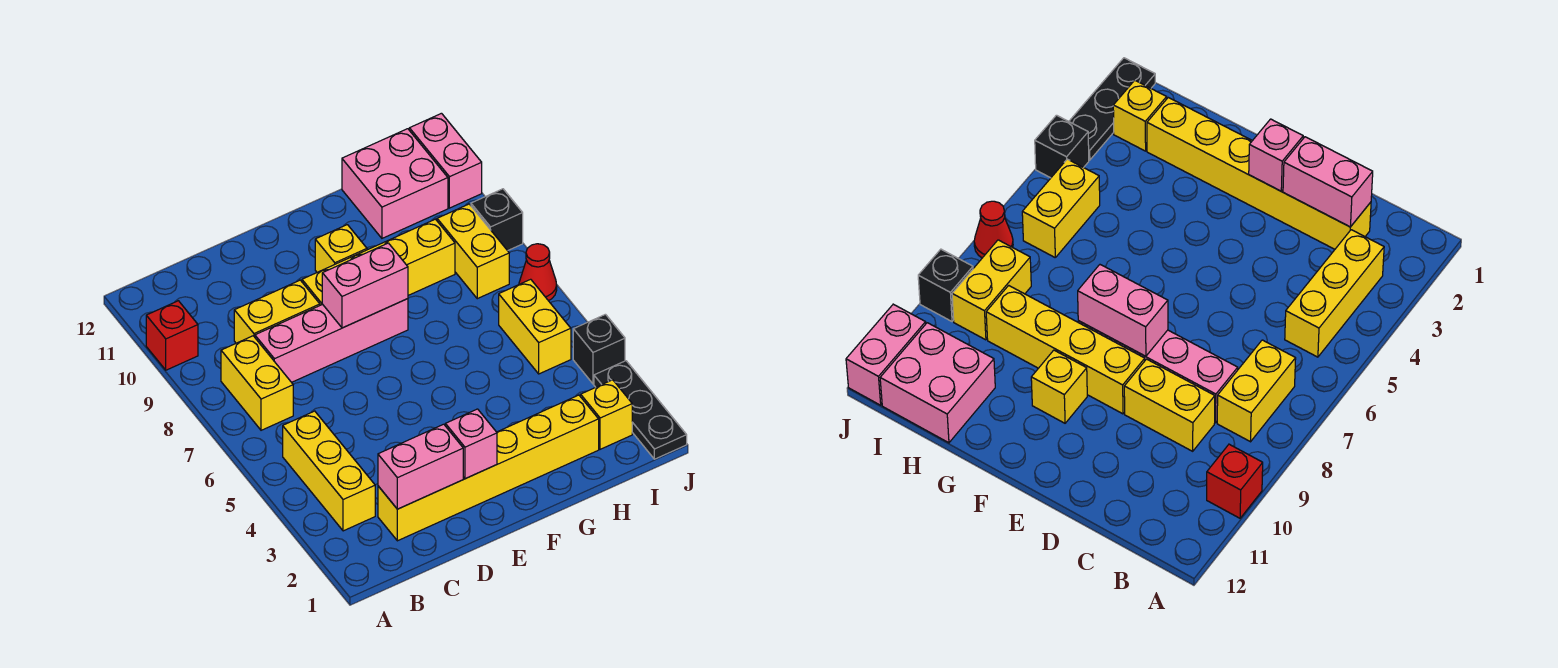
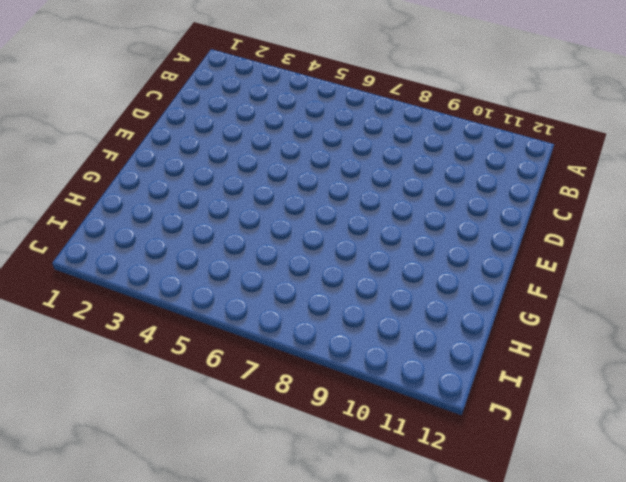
none -> red brick A10 level 1
none -> yellow brick B3:B5 level 1
none -> yellow brick B7:B8 level 1

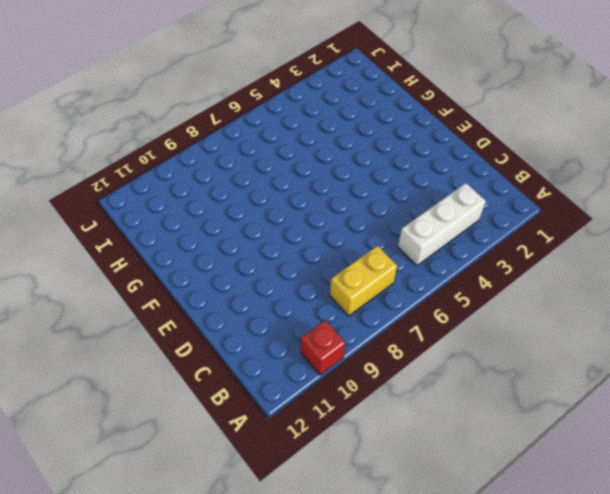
white brick B3:B5 level 1 -> yellow brick B3:B5 level 1
none -> yellow brick C2:H2 level 1
none -> pink brick C8:F8 level 1
none -> yellow brick C9:D9 level 1

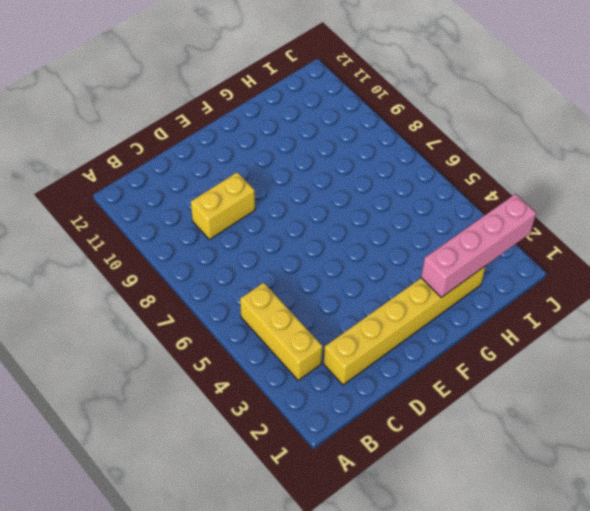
pink brick G2:J2 level 2 -> pink brick C8:F8 level 1
none -> red brick A10 level 1
none -> yellow brick B7:B8 level 1
none -> yellow brick E9:H9 level 1

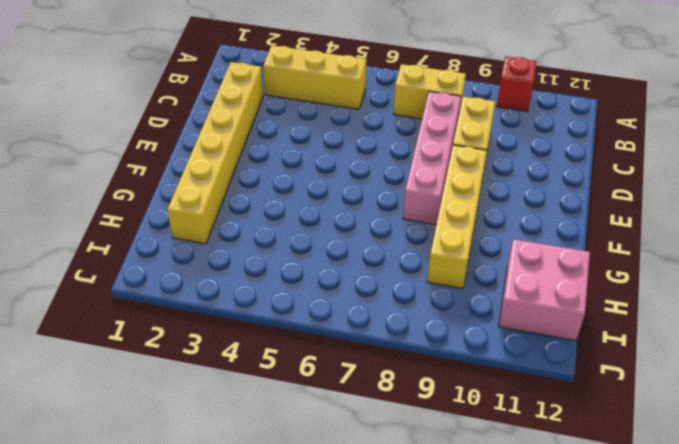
none -> yellow brick F10 level 1
none -> yellow brick I2 level 1
none -> yellow brick I5:I6 level 1

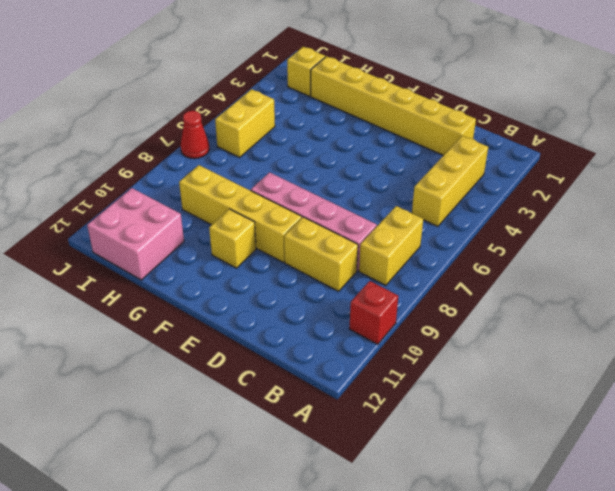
none -> yellow brick I8:I9 level 1
none -> black plate J1:J3 level 1
none -> black brick J4 level 1

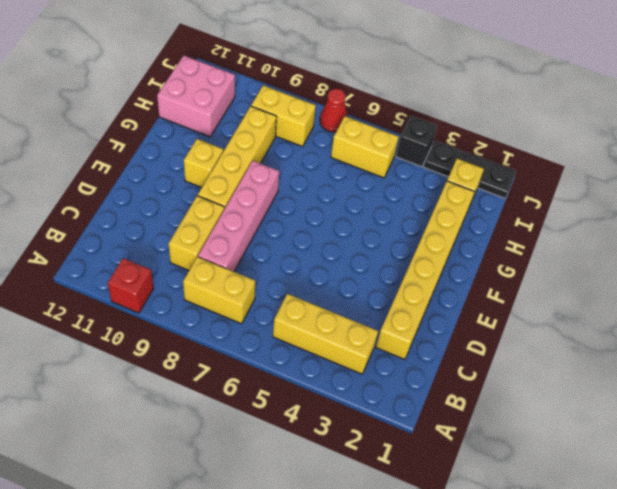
none -> black brick J9 level 1
none -> pink brick J11:J12 level 1
none -> pink brick C2:D2 level 2

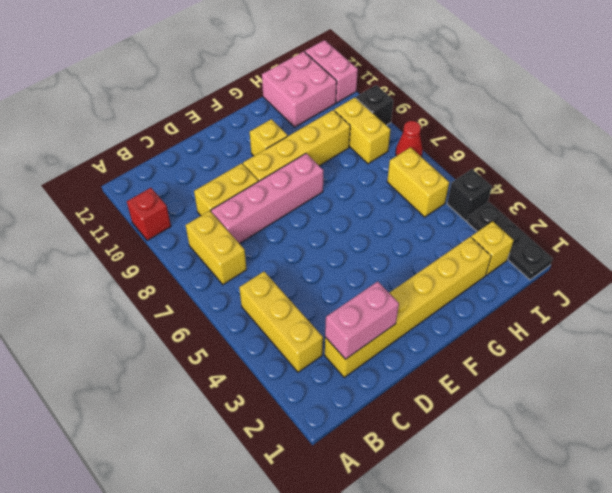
none -> pink brick E2 level 2
none -> pink brick E8:F8 level 2

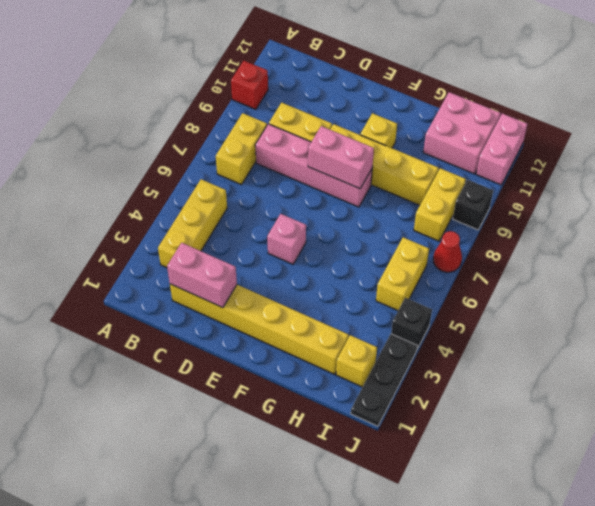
pink brick E5 level 1 -> pink brick E2 level 2

